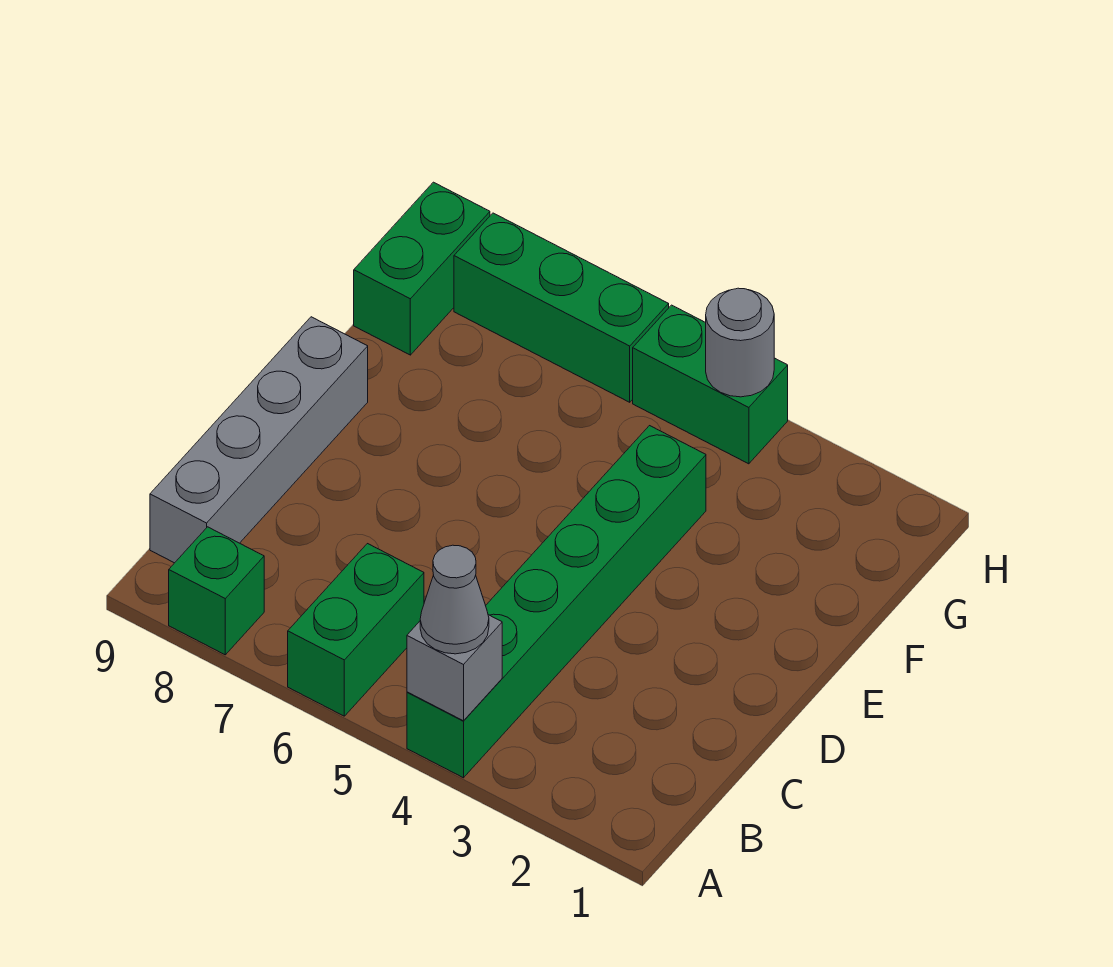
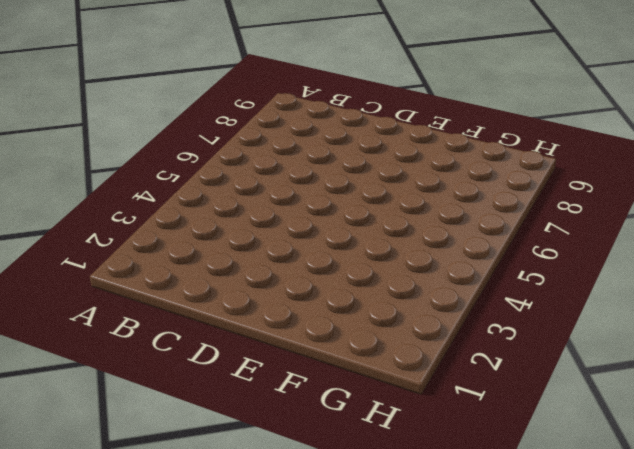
none -> green brick A4:F4 level 1
none -> green brick A6:B6 level 1

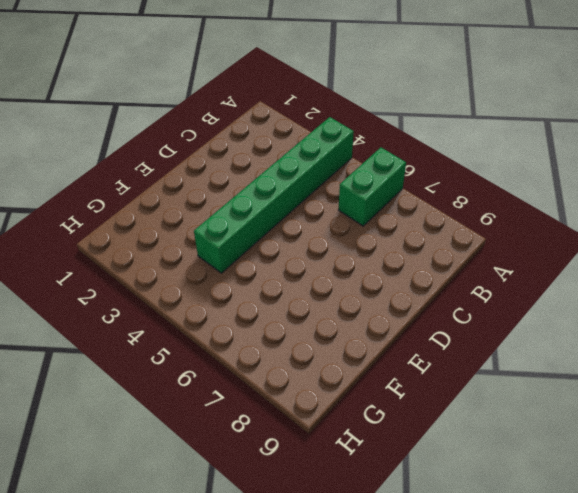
none -> green brick A8 level 1
none -> grey brick B9:E9 level 1

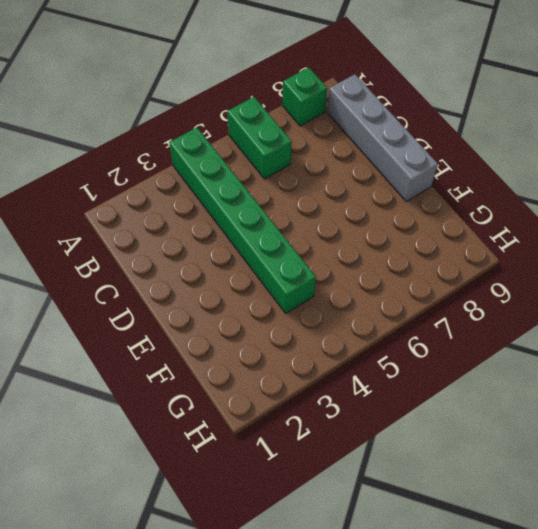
none -> green brick G9:H9 level 1
none -> green brick H4:H5 level 1

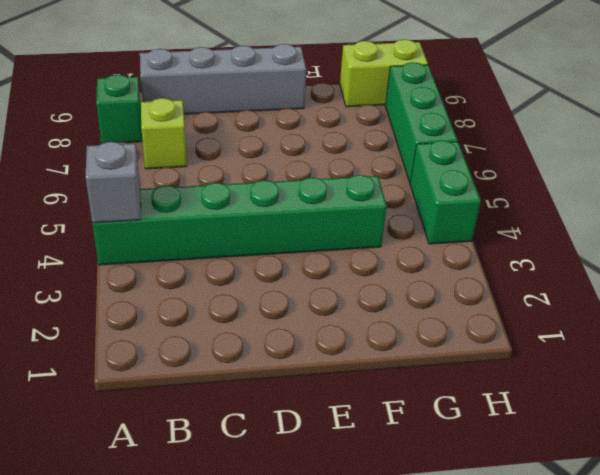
lime brick B7 level 1 -> none
lime brick G9:H9 level 1 -> green brick G9:H9 level 1
none -> green brick A6:B6 level 1
none -> grey round brick H4 level 2

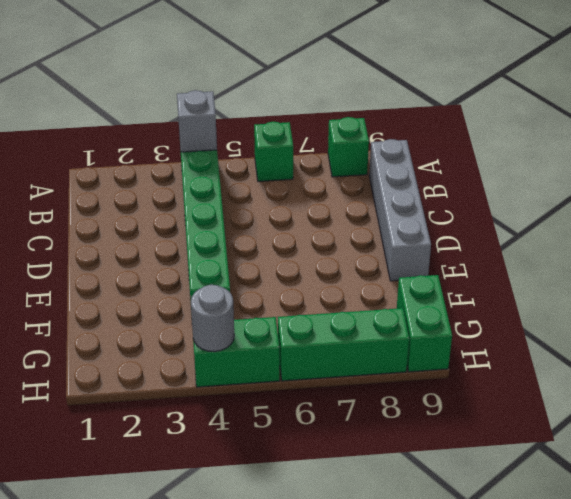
green brick A6 level 1 -> green brick A6:B6 level 1
none -> grey cone A4 level 3

